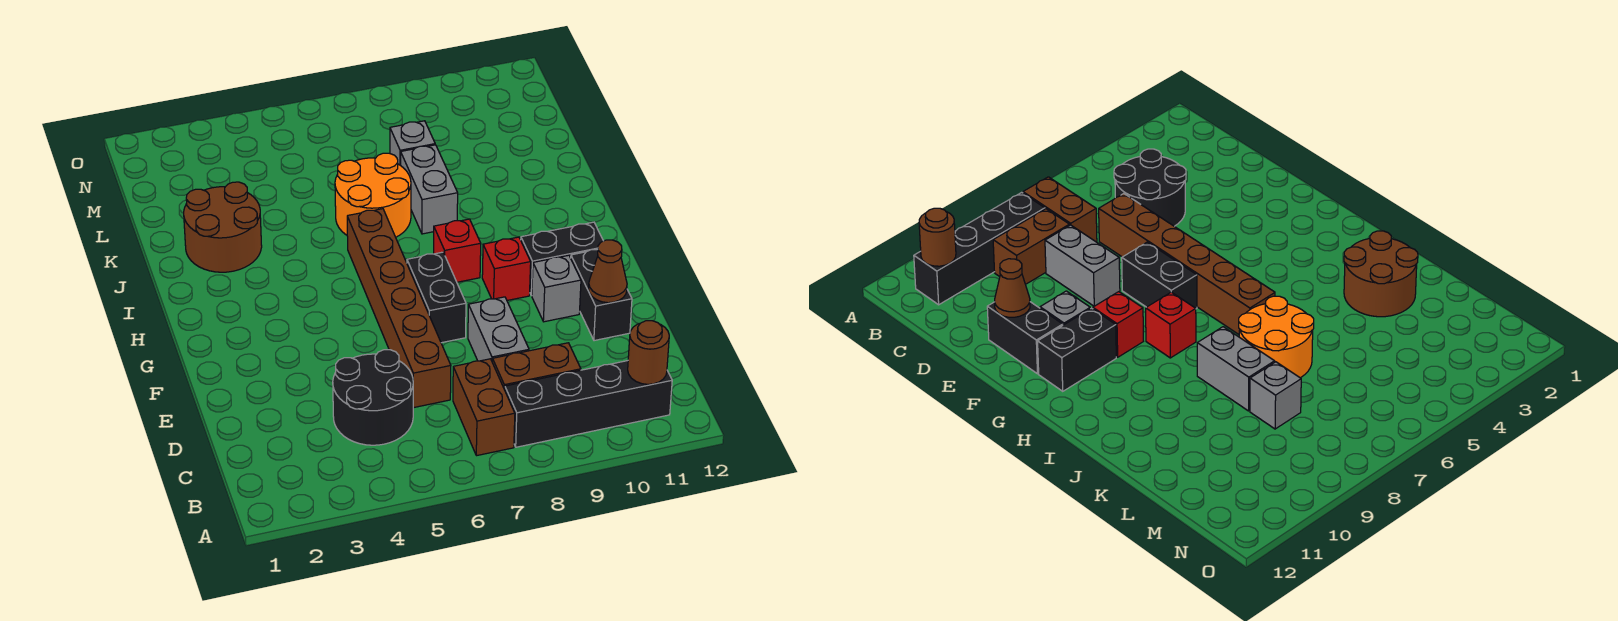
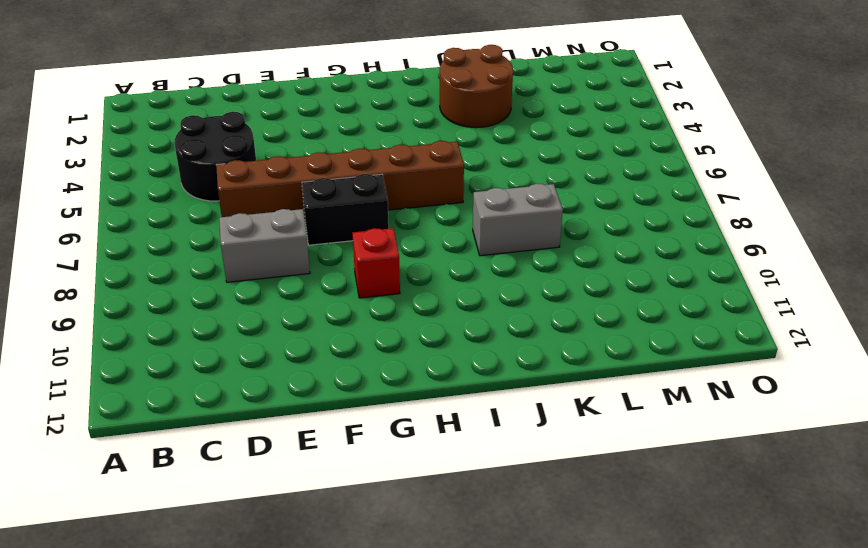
none -> brown brick B7:C7 level 1
none -> black brick B8:B11 level 1
none -> brown brick C8:C9 level 1

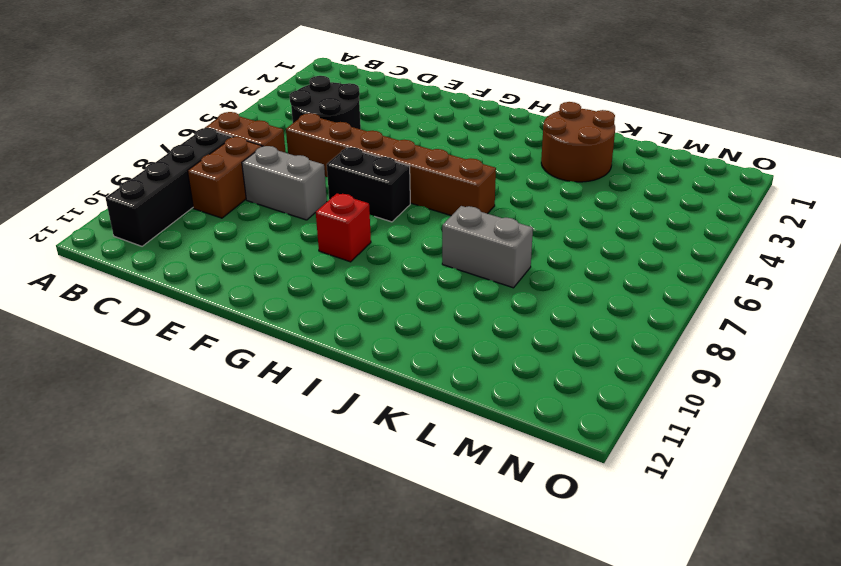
none -> black brick E11:F11 level 1
none -> grey brick F10 level 1
none -> black brick G10:G11 level 1

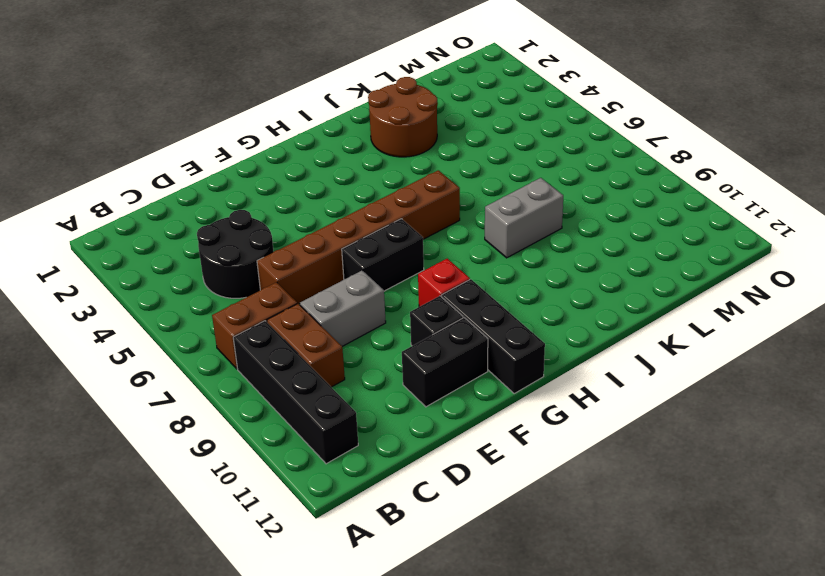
black brick F10 level 1 -> grey brick F10 level 1
black brick G10:G12 level 1 -> black brick G10:G11 level 1
none -> red brick H8 level 1
none -> orange round brick J6:K7 level 1
none -> grey brick L8 level 1

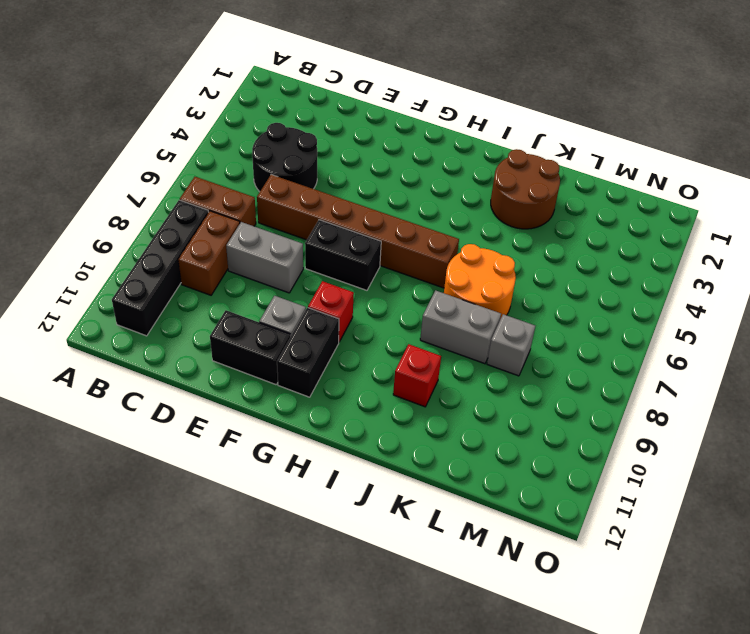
red brick J10 level 1 -> red brick H8 level 1
none -> brown round brick B11 level 2
none -> brown cone E11 level 2

